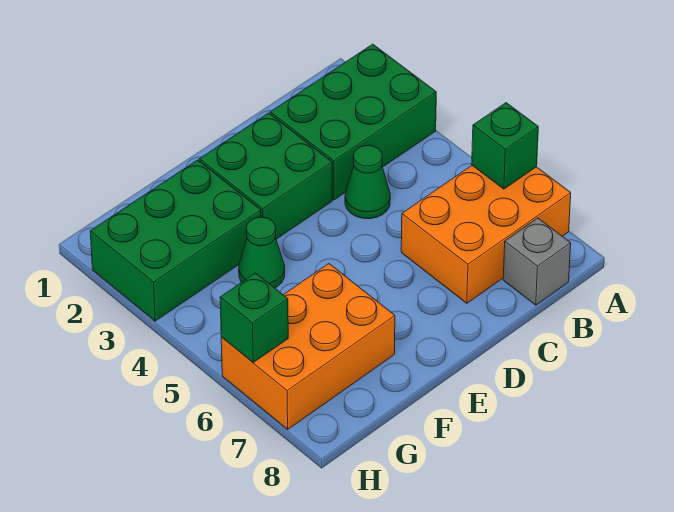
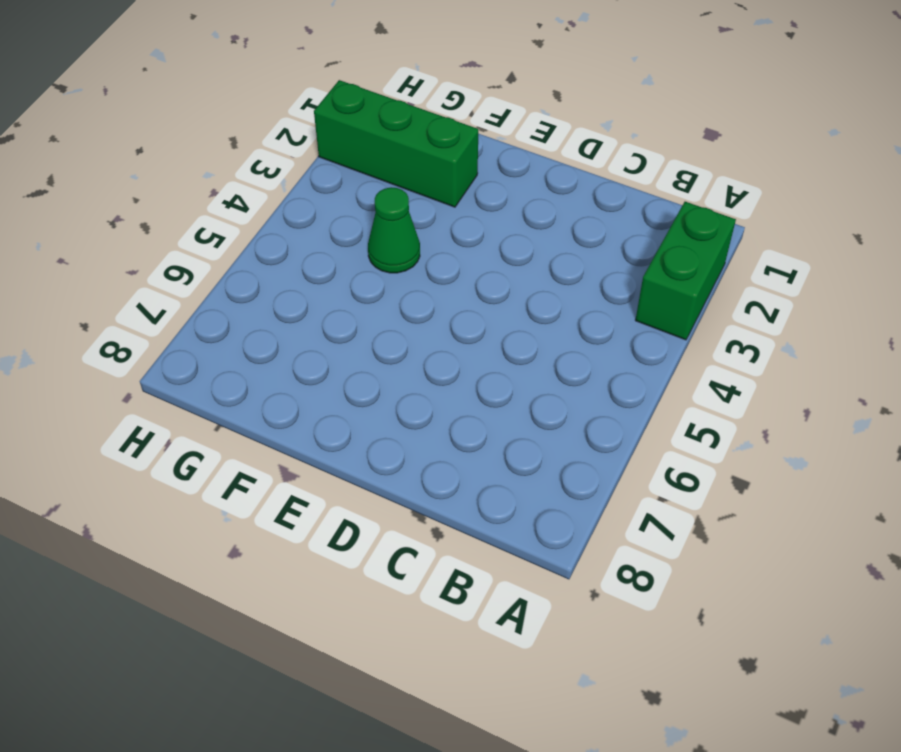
green brick A2:A3 level 1 -> green brick A2:C3 level 1
green brick F2:H2 level 1 -> green brick F2:H3 level 1
none -> orange brick A6:C7 level 1
none -> grey brick B8 level 1

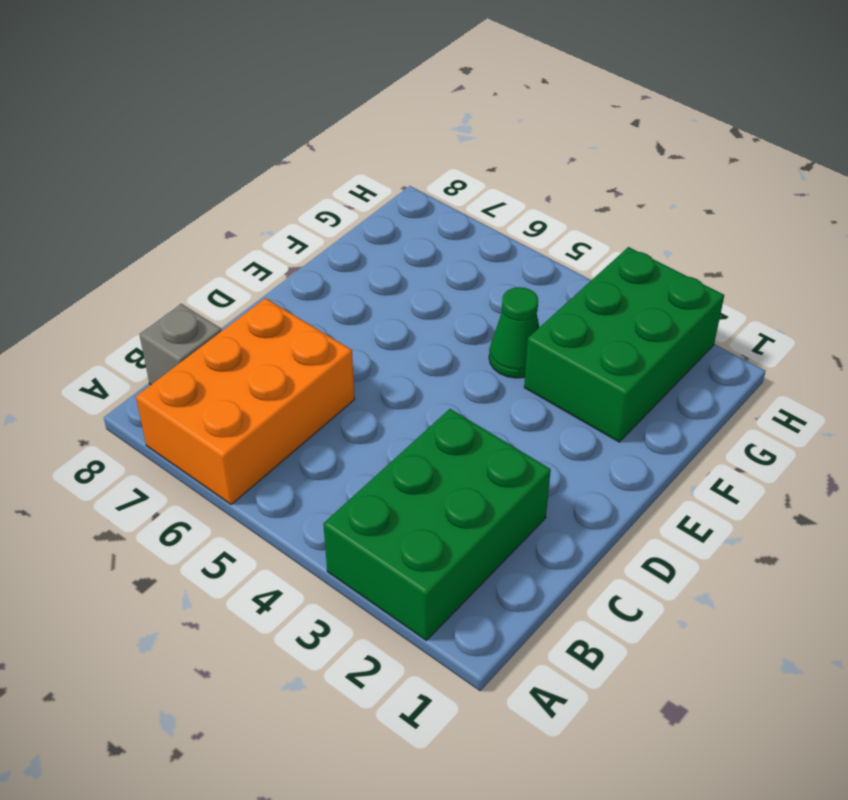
none -> green cone C4 level 1
none -> green brick D2:E3 level 1

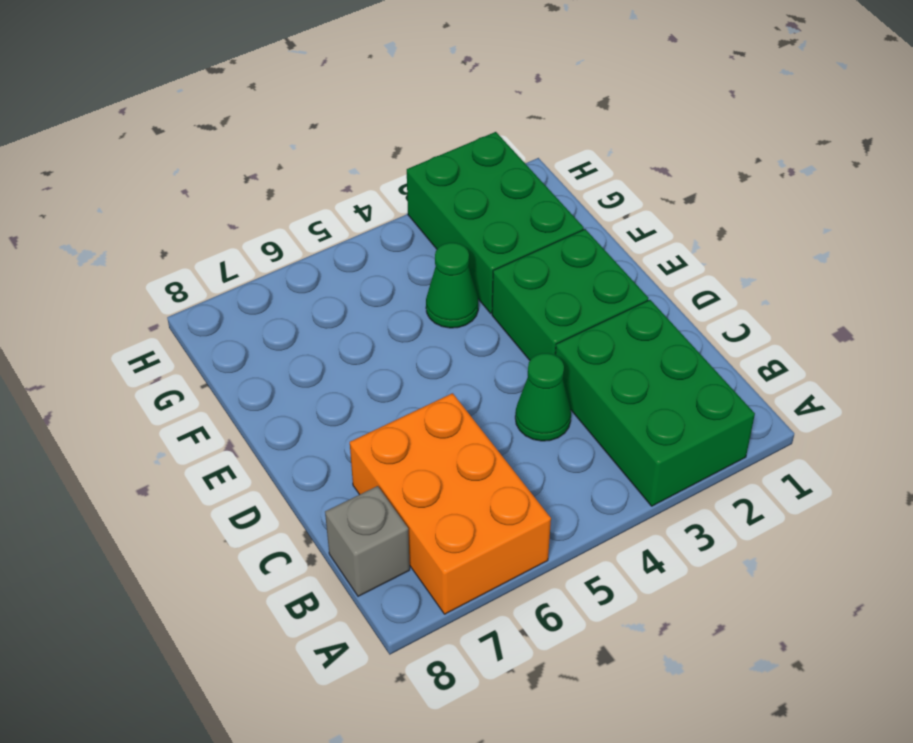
none -> orange brick F6:H7 level 1
none -> green brick A6 level 2

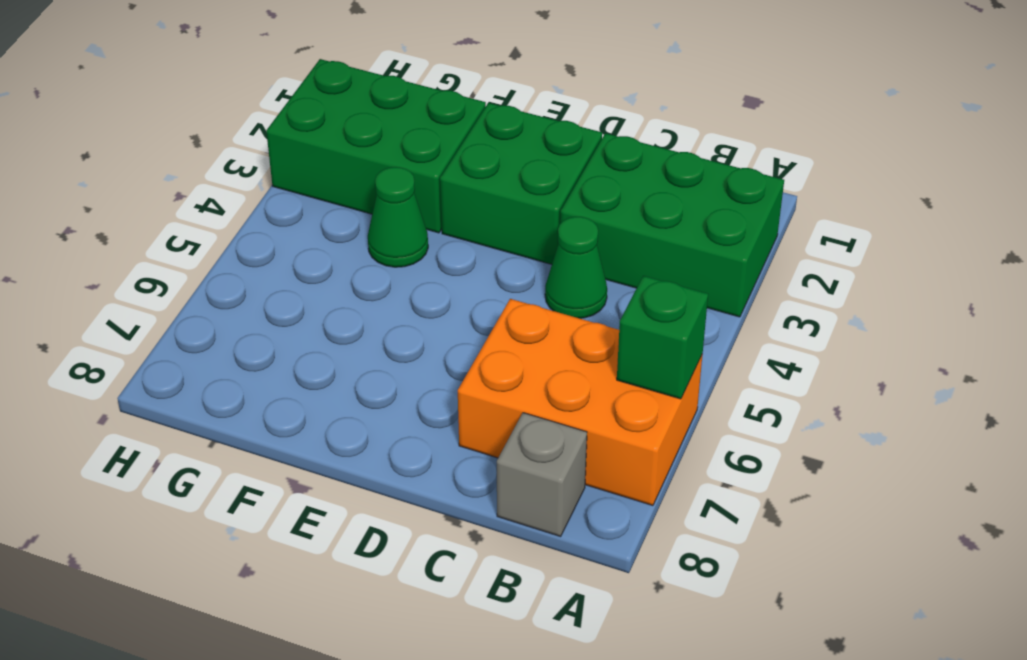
none -> orange brick F6:H7 level 1
none -> green brick H6 level 2

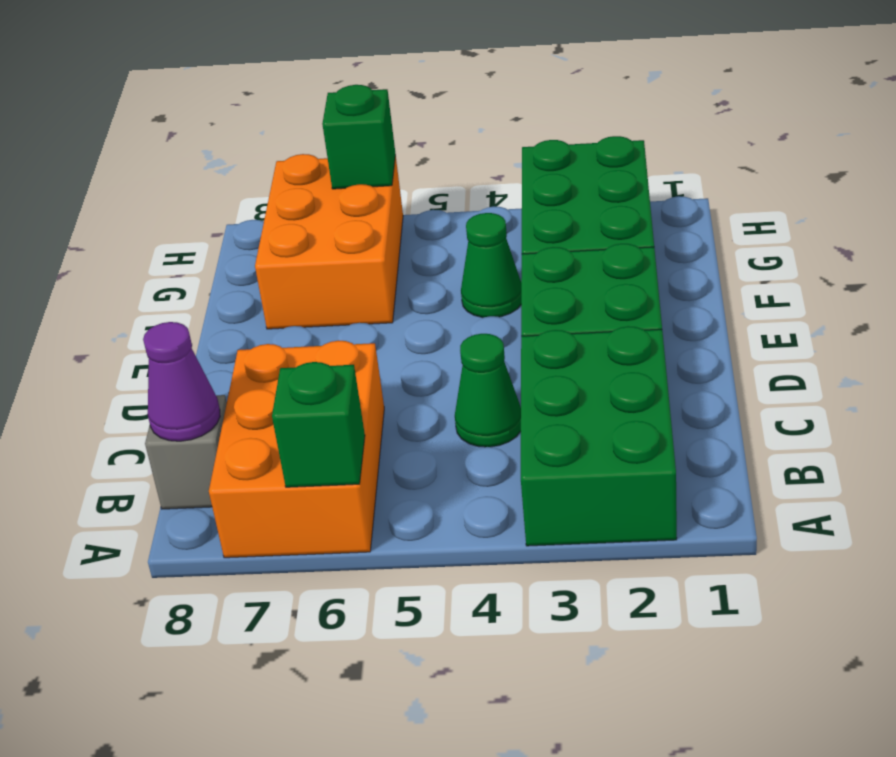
purple cone B8 level 2 -> none

